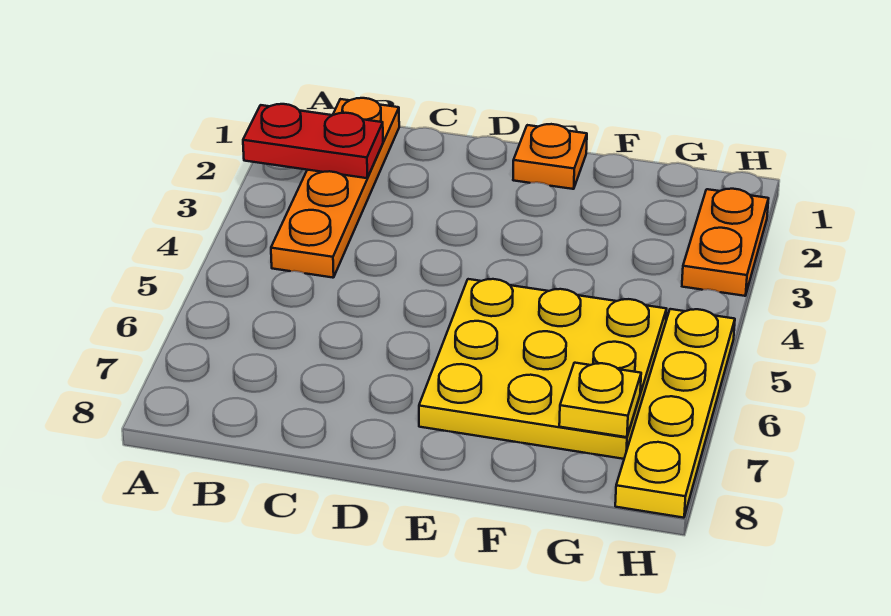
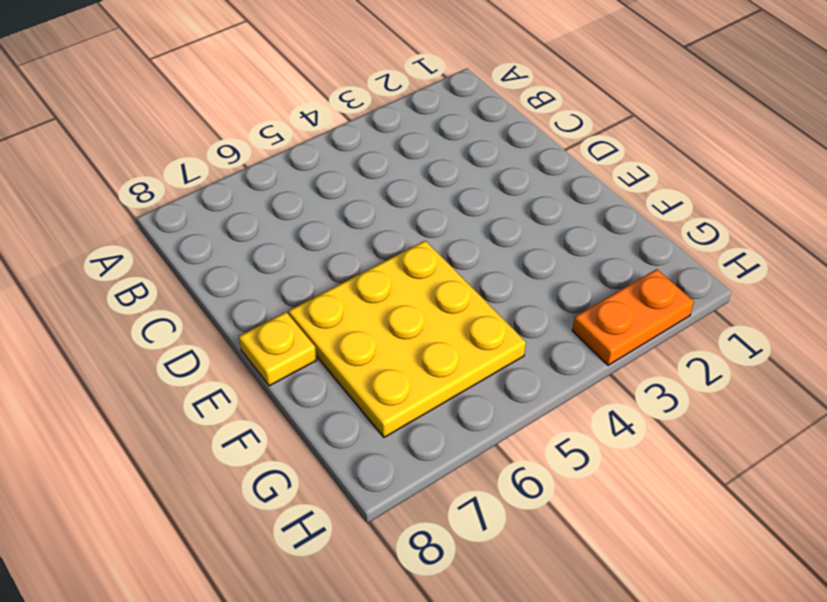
yellow plate E8 level 1 -> yellow plate G7 level 2
none -> orange plate B1:B4 level 1
none -> orange plate E1 level 1

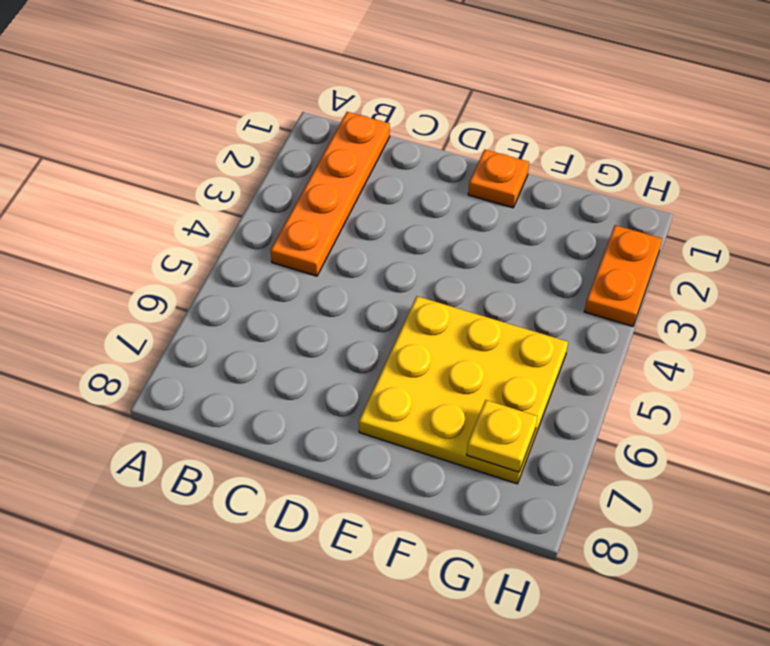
none -> yellow plate H5:H8 level 1
none -> red plate A2:B2 level 2

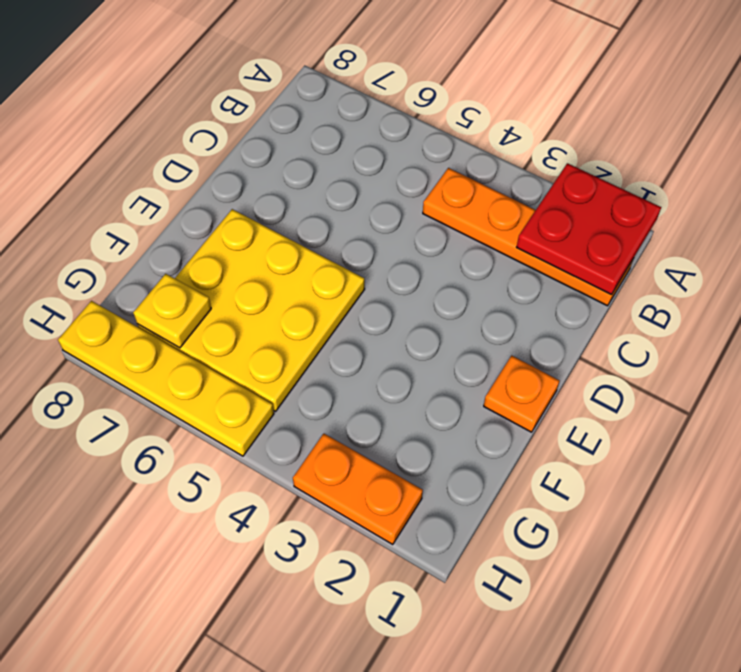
red plate A1:B2 level 2 -> red plate A2:B2 level 2

